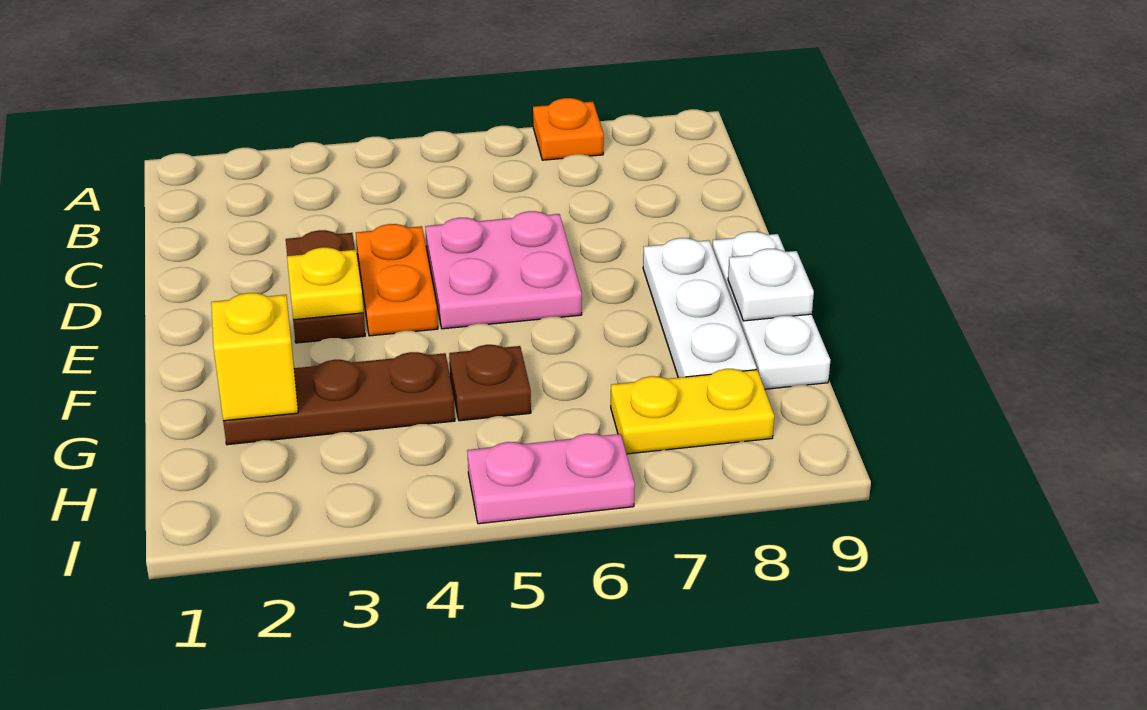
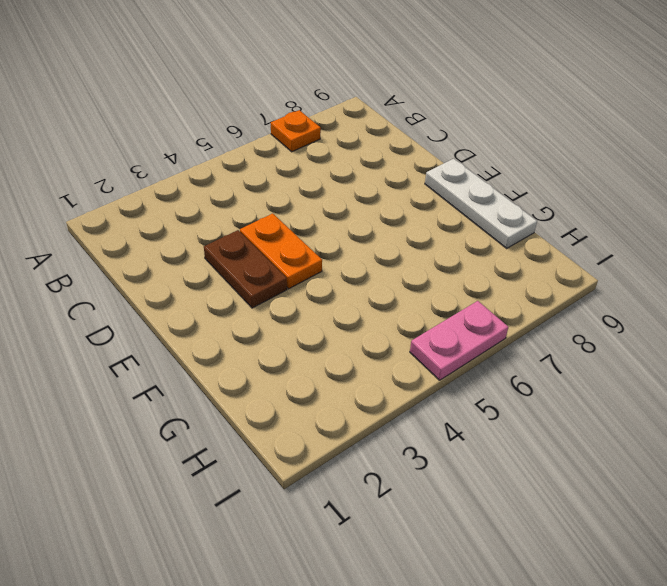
none -> pink plate D5:E6 level 1
none -> white plate E8:G8 level 1
none -> brown plate G2:G4 level 1

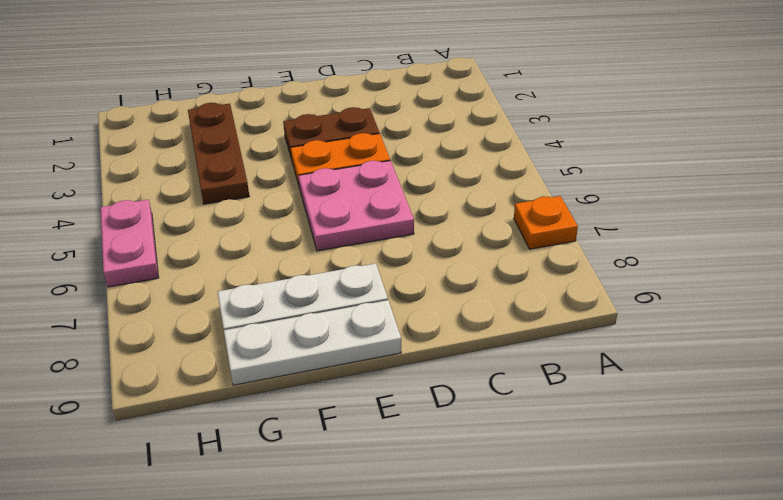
none -> brown plate G5 level 1
none -> yellow plate H7:H8 level 1
none -> yellow plate E3 level 2

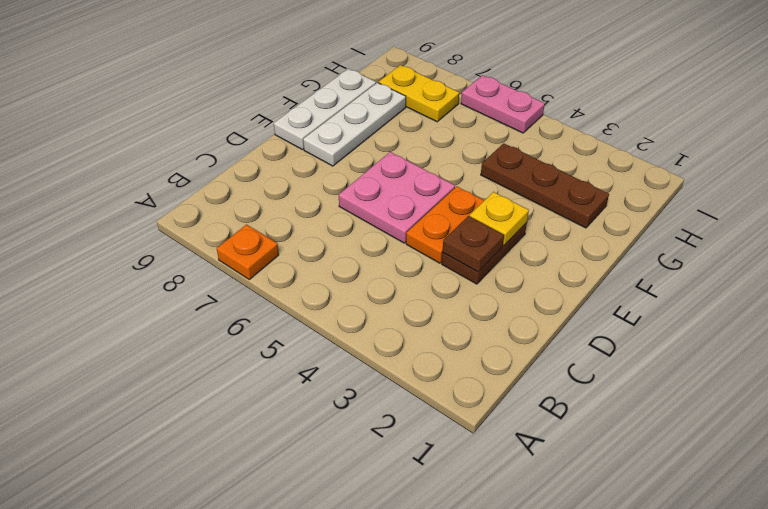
brown plate D3 level 2 -> brown plate G5 level 1
none -> white plate F9 level 2
none -> yellow brick G2 level 2

